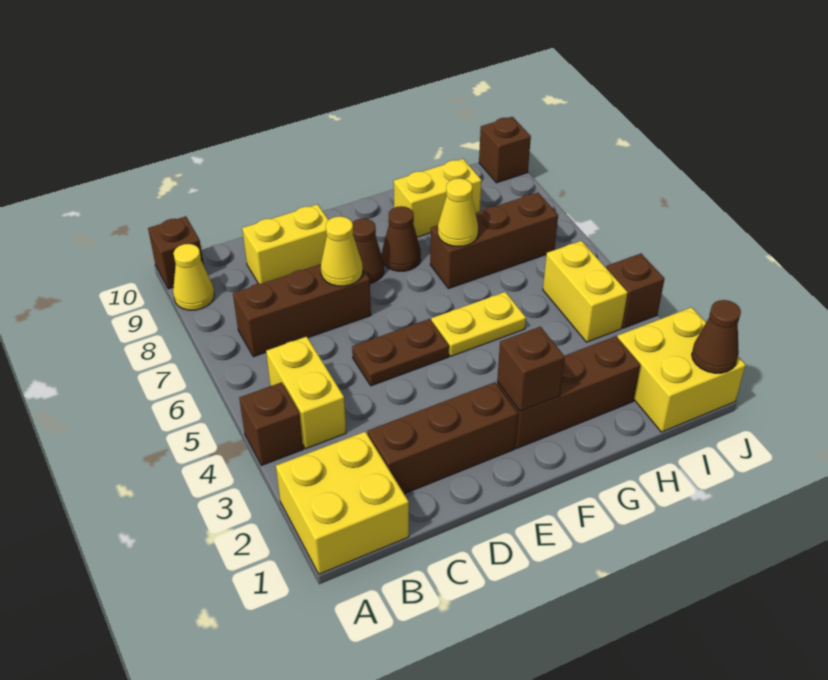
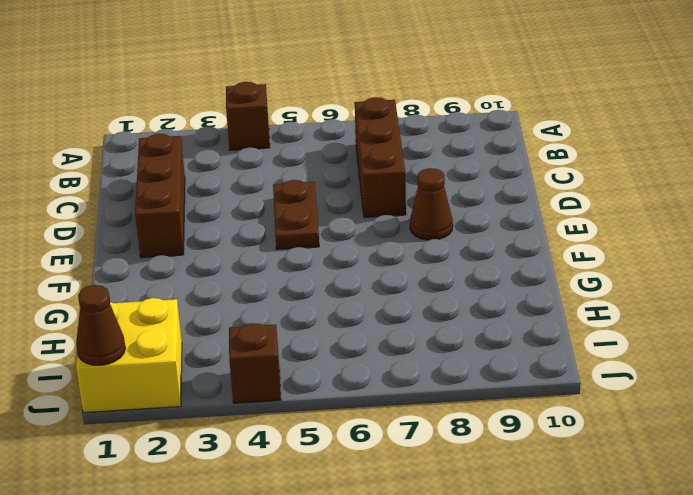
none -> yellow brick A1:B2 level 1
none -> yellow cone A9 level 1
none -> brown brick A10 level 1

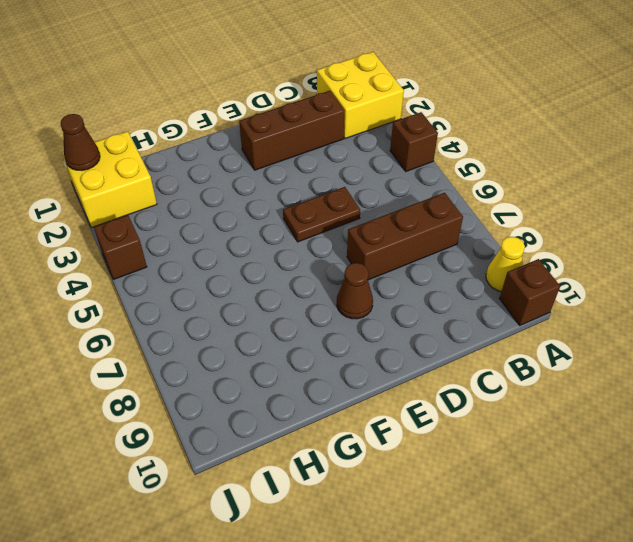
none -> yellow brick B4:B5 level 1
none -> yellow brick C9:D9 level 1
none -> brown brick F2:H2 level 1

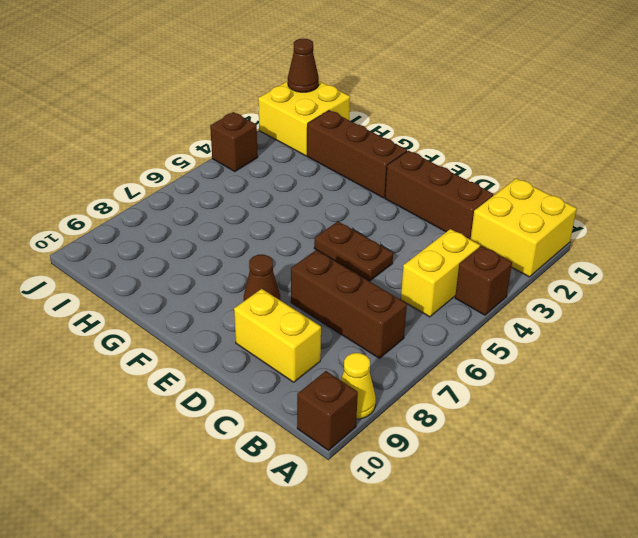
none -> yellow plate F5:G5 level 1
none -> brown cone F8 level 1
none -> brown brick G7:I7 level 1

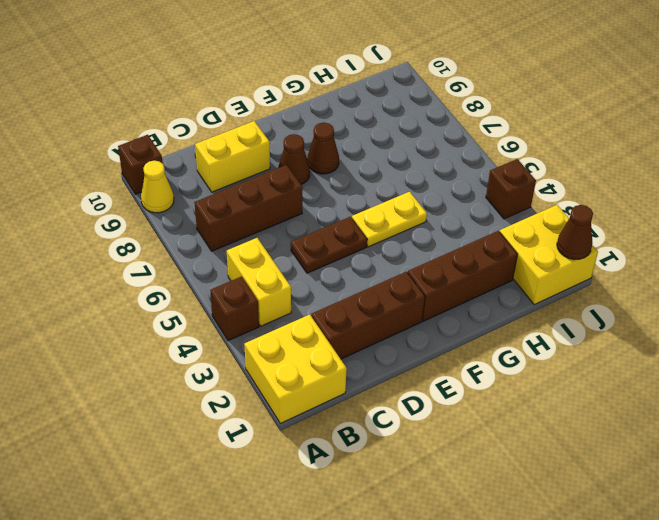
none -> brown brick G7:I7 level 1
none -> yellow brick G9:H9 level 1
none -> yellow brick I4:I5 level 1

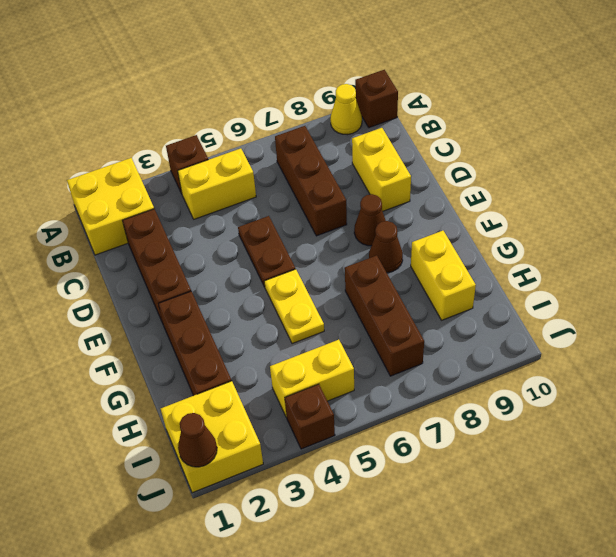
none -> brown brick J10 level 1
none -> yellow cone D7 level 2
none -> brown brick F2 level 2

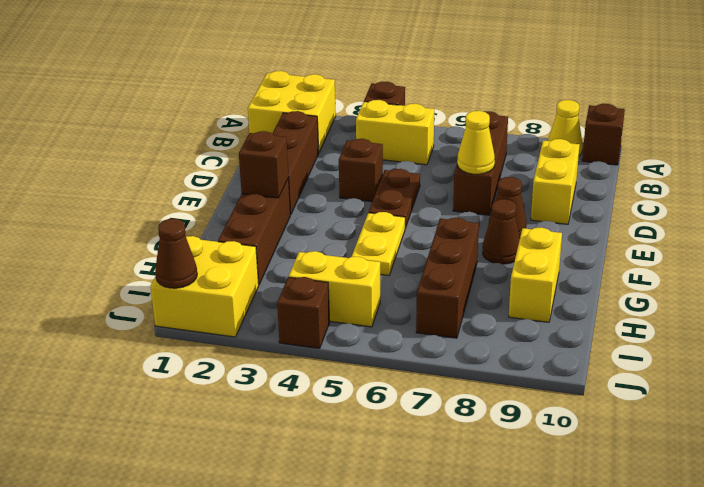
brown brick D4 level 1 -> brown brick J10 level 1
none -> yellow cone G7 level 2

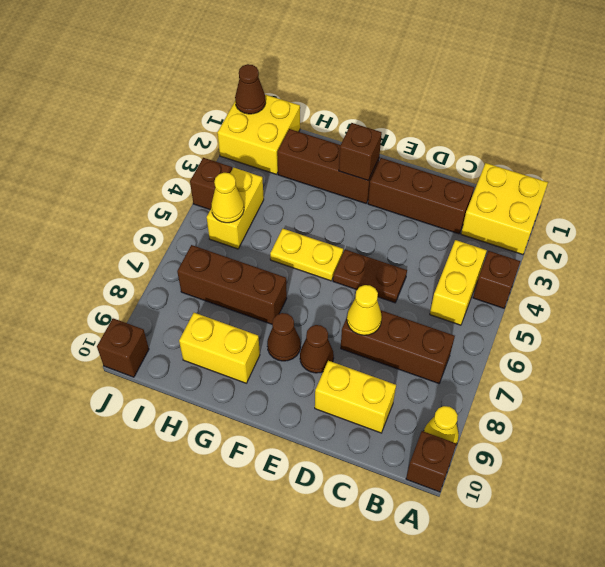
yellow cone I5 level 2 -> yellow cone G7 level 2

